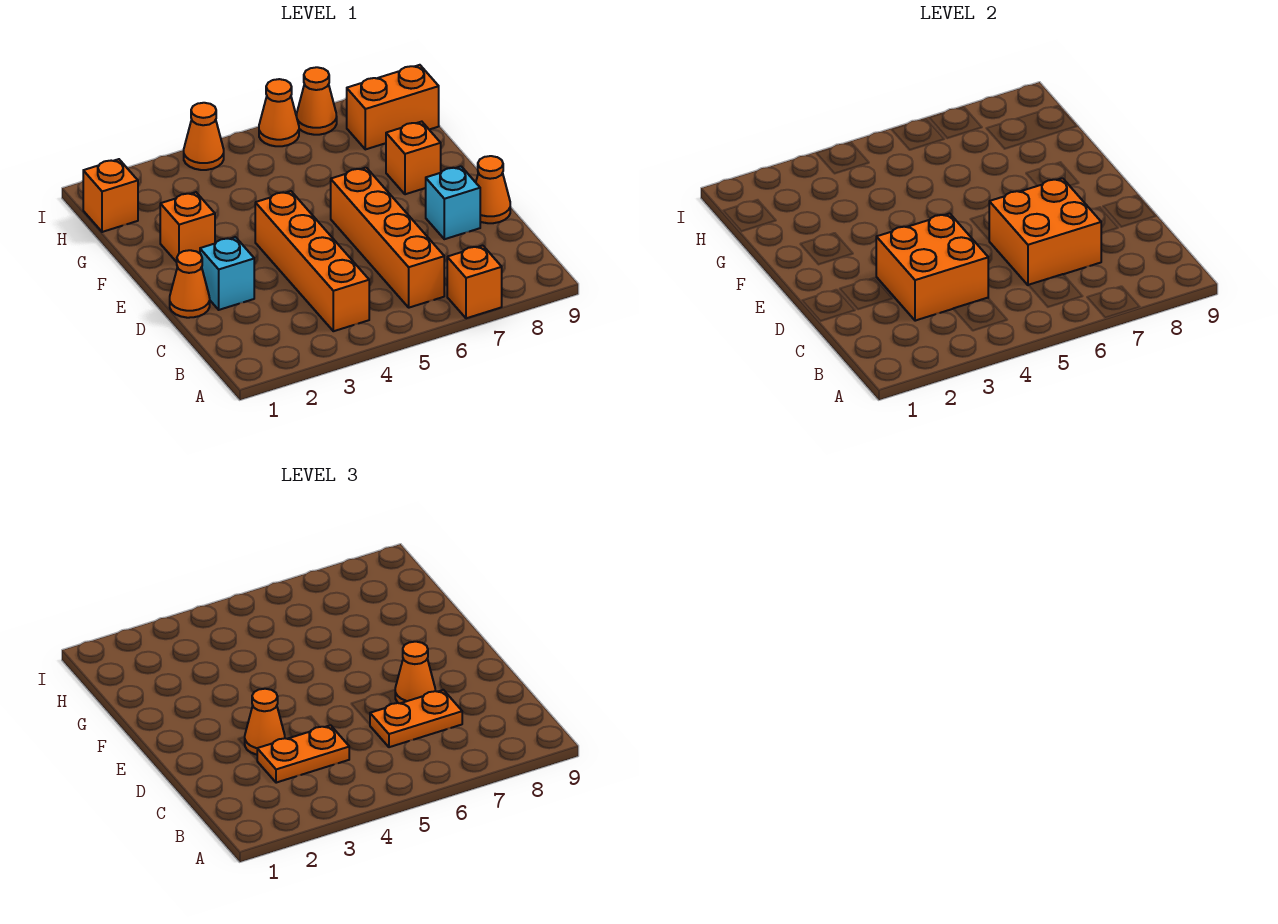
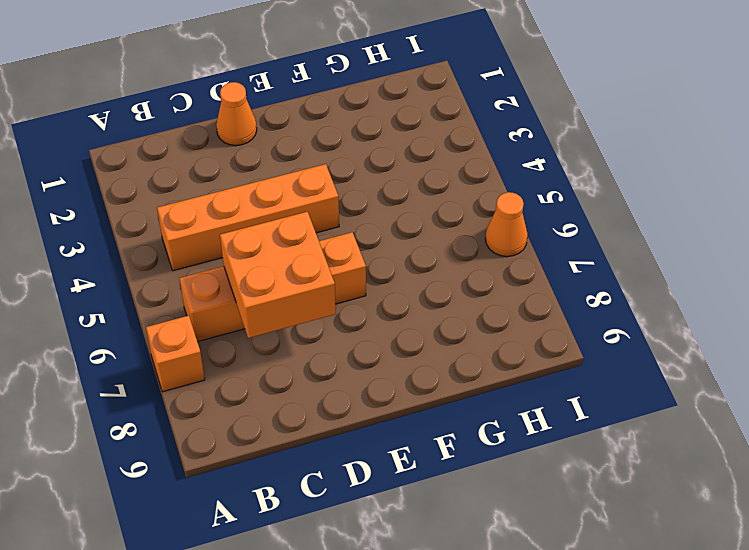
none -> cyan brick D2 level 1
none -> cyan brick D8 level 1
none -> orange cone D9 level 1

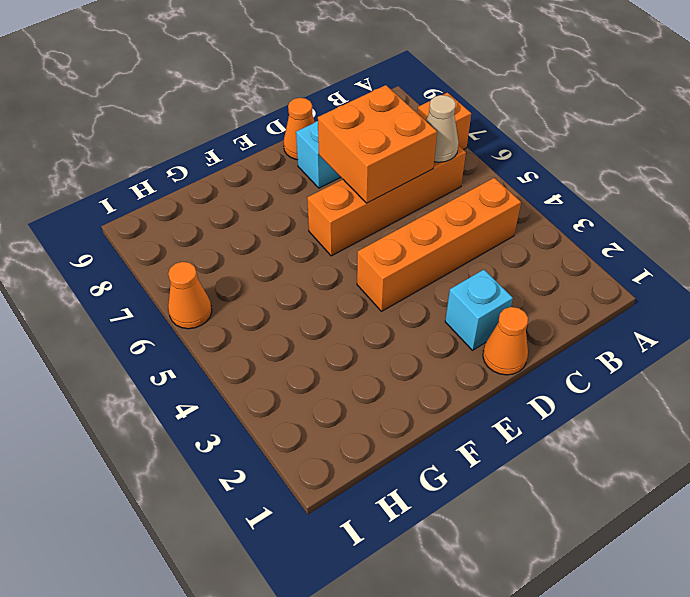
tan cone B6 level 2 -> none
none -> orange brick F2 level 1
none -> orange brick F8 level 1
none -> orange brick H1 level 1

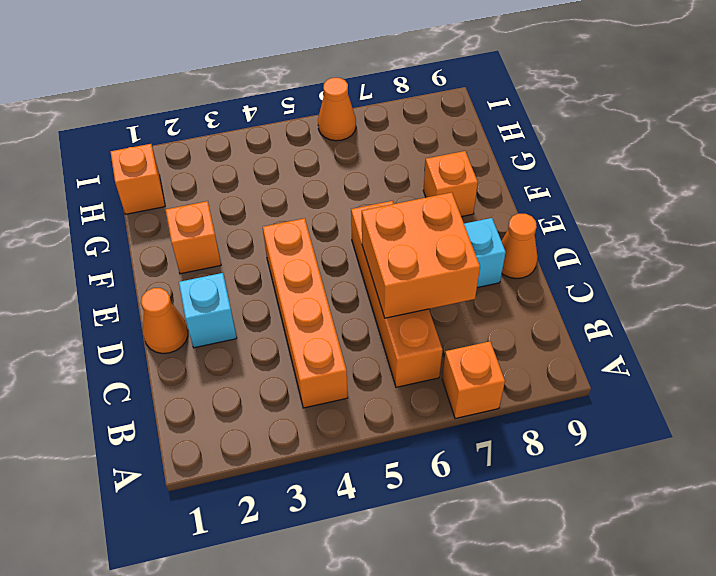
none -> orange brick H8:H9 level 1
none -> orange cone I4 level 1
none -> orange cone I7 level 1

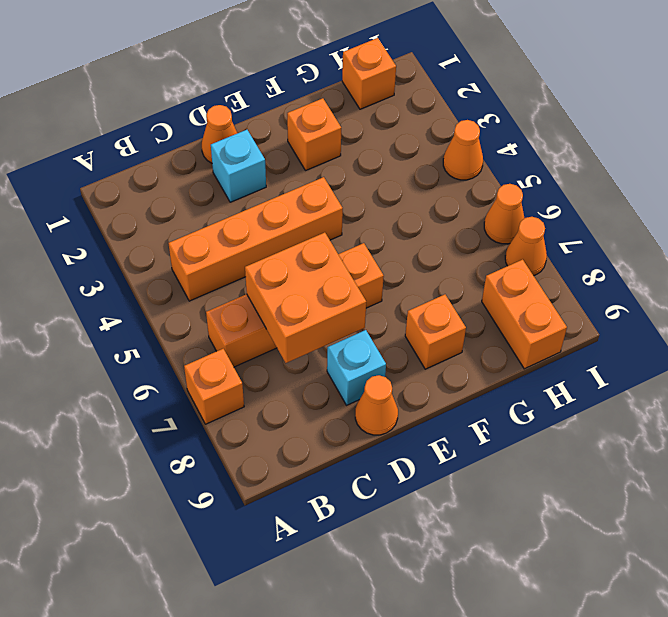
none -> orange brick C3:D4 level 2
none -> orange plate C3:C4 level 3
none -> orange plate C6:C7 level 3

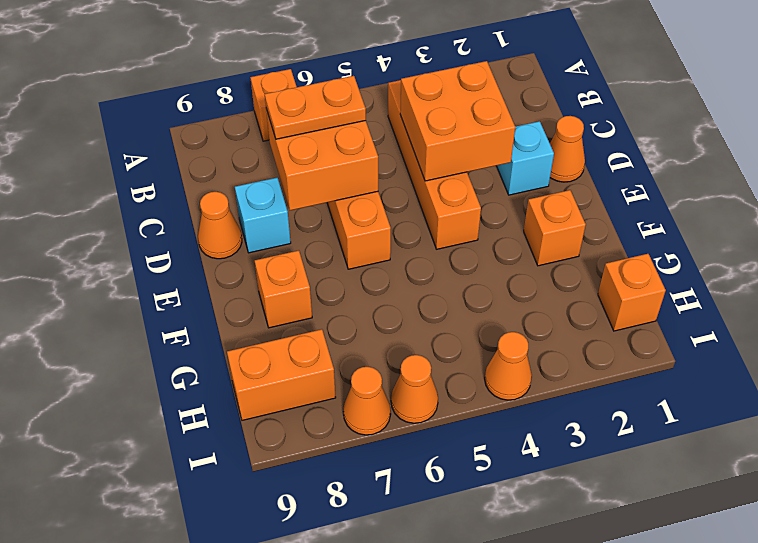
none -> orange plate C3:C4 level 3
none -> orange cone D3 level 3
none -> orange cone D7 level 3

